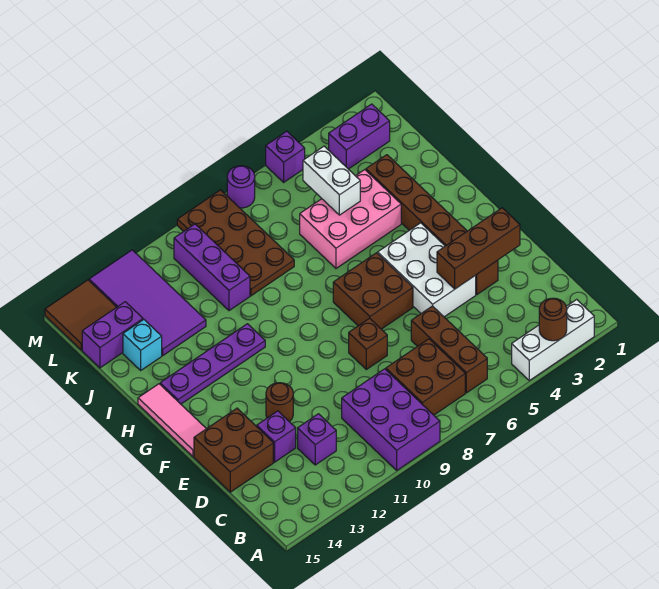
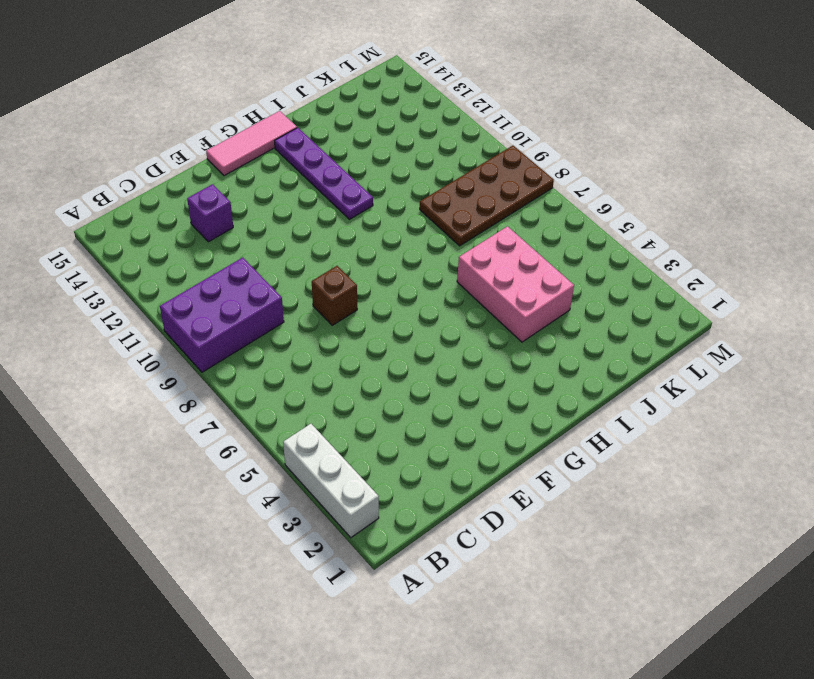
none -> brown brick B6:D6 level 1
none -> brown brick B7:C8 level 1
none -> purple brick C12 level 1

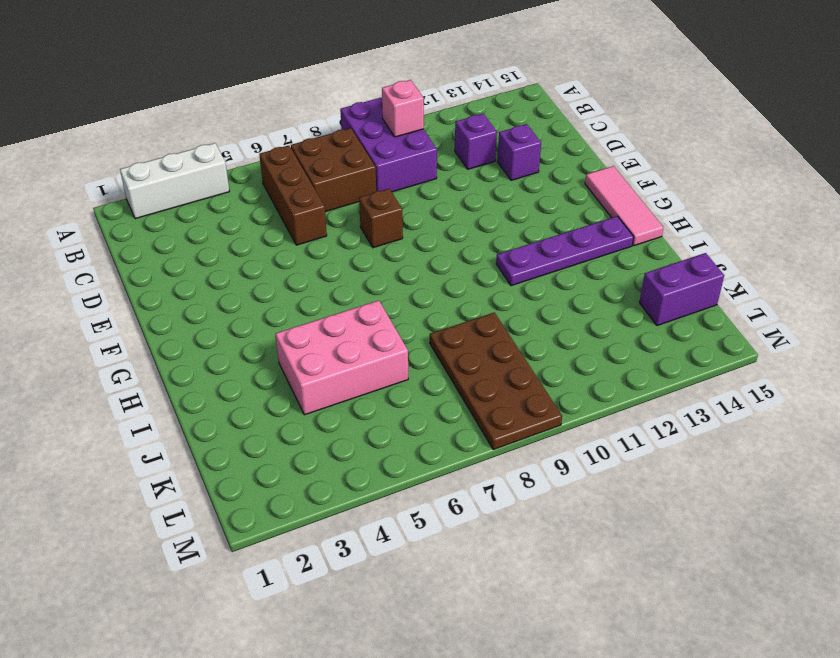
pink brick B10 level 2 -> none
none -> brown brick D14:E15 level 1
none -> brown brick E3:J3 level 1
none -> white brick E4:G5 level 1

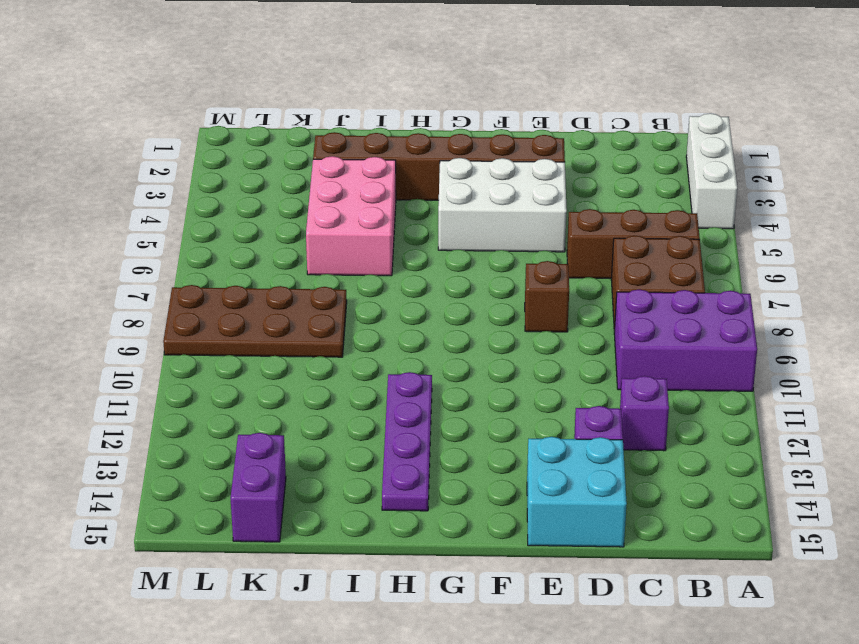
cyan brick D14:E15 level 1 -> brown brick D14:E15 level 1
none -> brown round brick E12 level 1
none -> brown brick F6:G7 level 1
none -> pink tile F15:H15 level 1

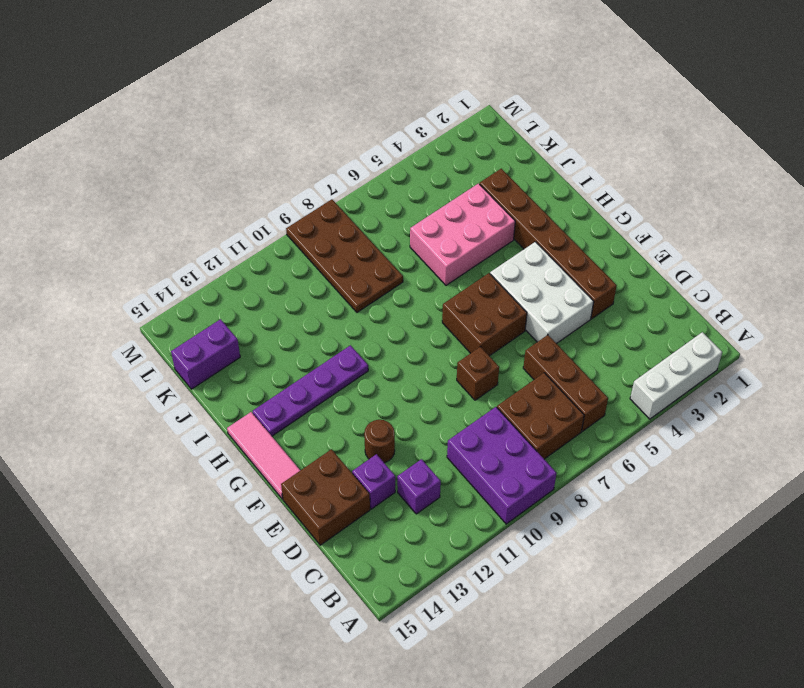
none -> purple brick J10:L10 level 1
none -> purple tile J12:M13 level 1
none -> cyan brick J14 level 1

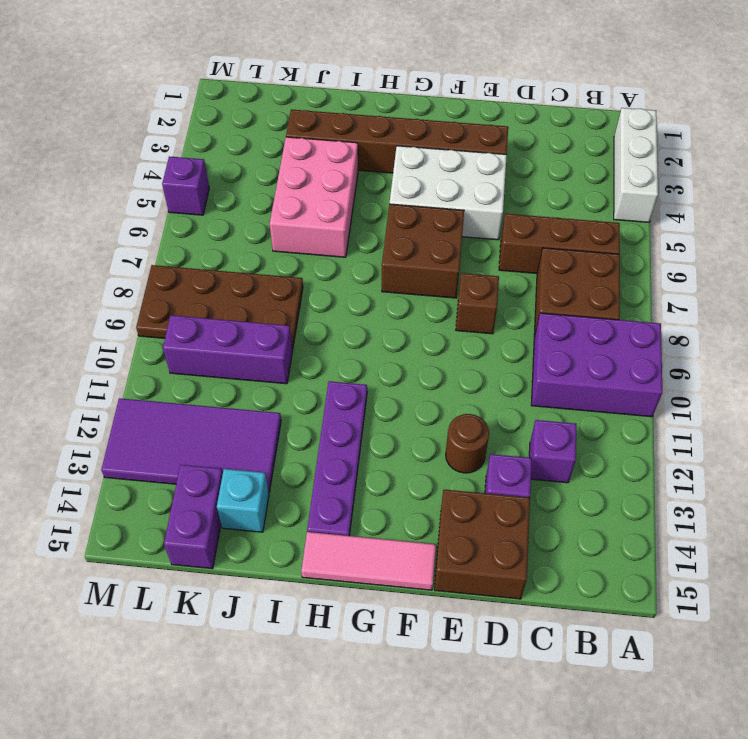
none -> purple brick L2:L3 level 1
none -> brown tile L14:M15 level 1
none -> purple round brick M7 level 1

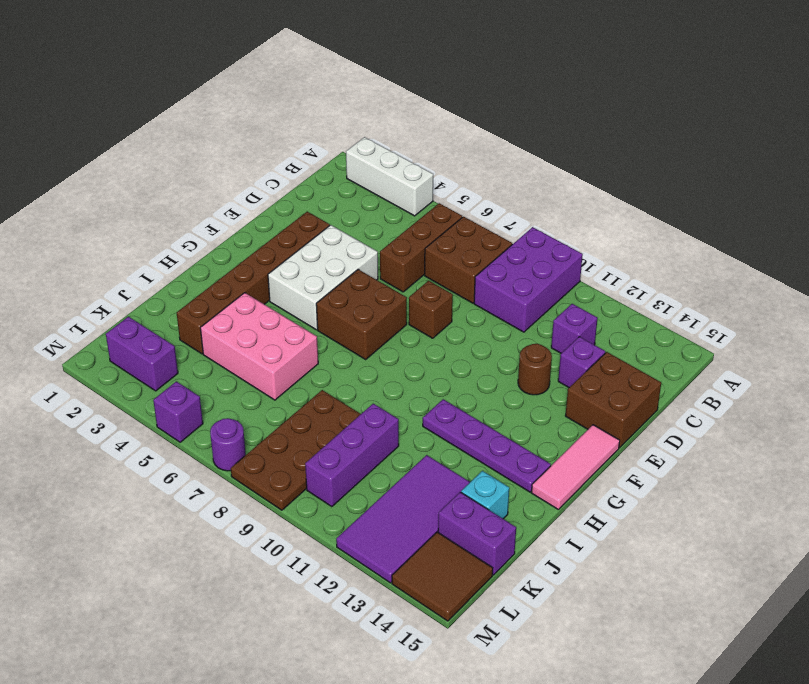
none -> brown round brick A3 level 2
none -> brown brick E2:E4 level 2
none -> white brick J5:K5 level 2

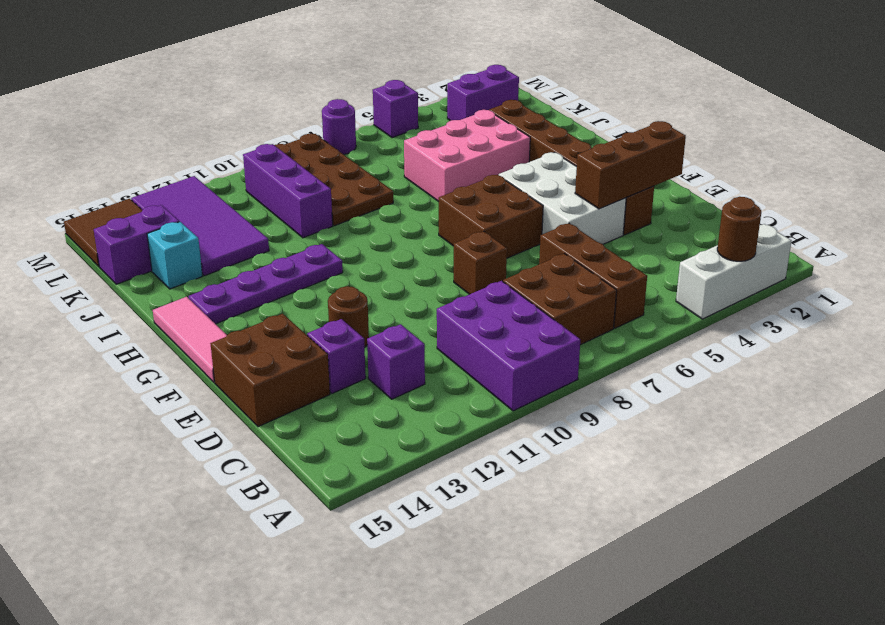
none -> white brick J5:K5 level 2

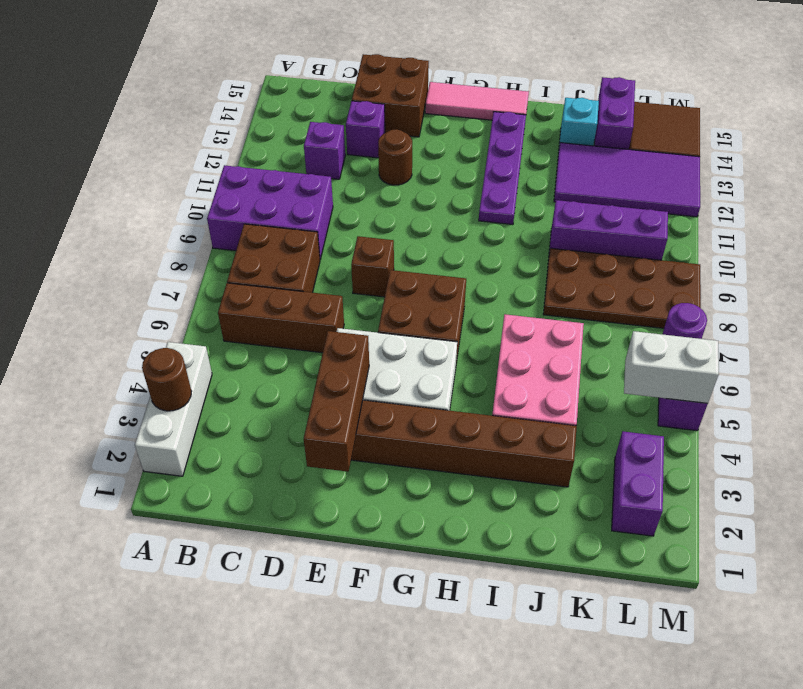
white brick L5:M5 level 2 -> white brick J5:K5 level 2

